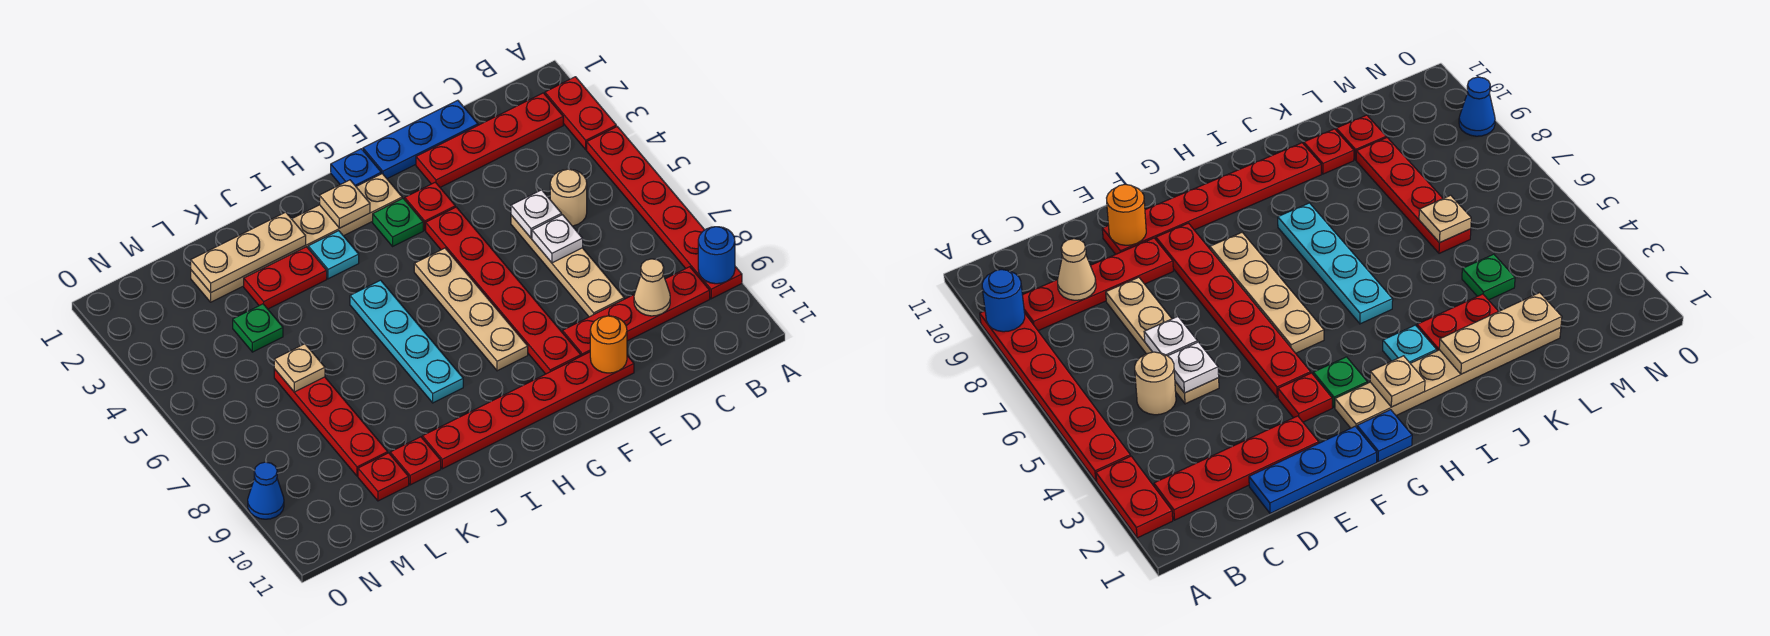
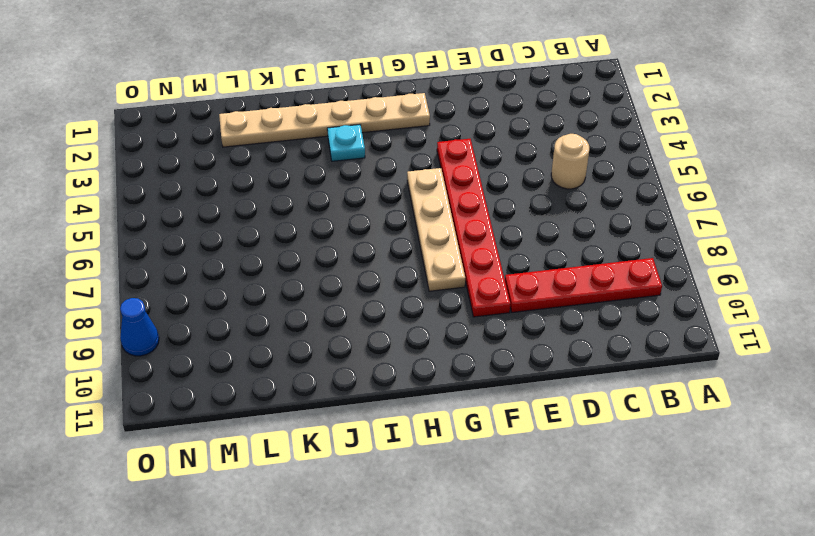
none -> red plate A2:A3 level 1
none -> red plate A4:A9 level 1
none -> red plate B2:E2 level 1
none -> blue plate D1:F1 level 1

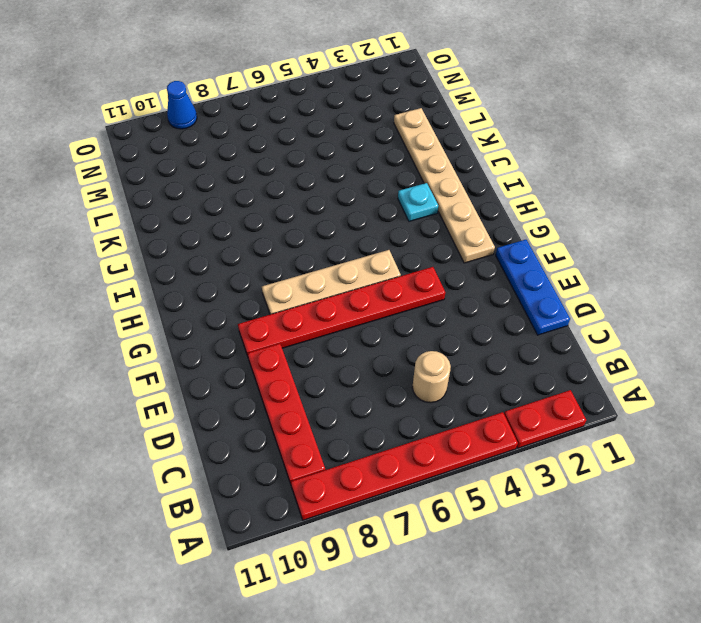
none -> red plate B2:E2 level 1
none -> tan plate D5:D8 level 1
none -> red plate E10:J10 level 1
none -> red plate F3 level 1

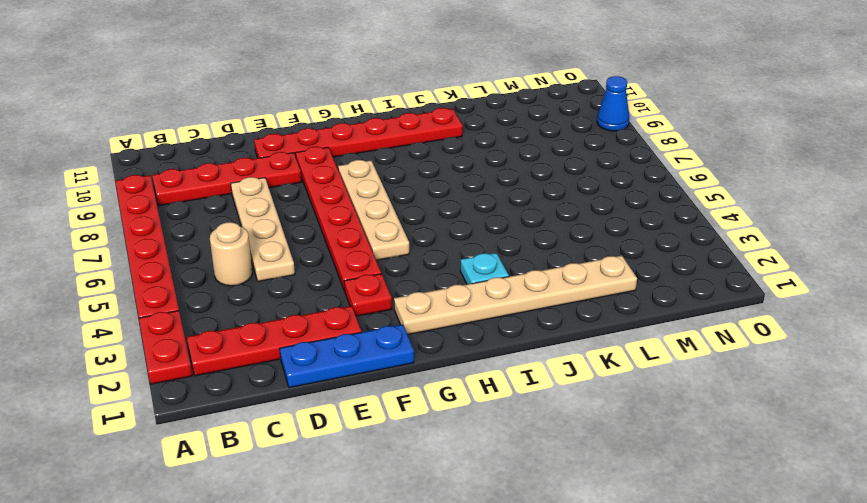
none -> blue plate G1 level 1
none -> green plate G3 level 1
none -> cyan plate I5:I8 level 1
none -> red plate J3:K3 level 1

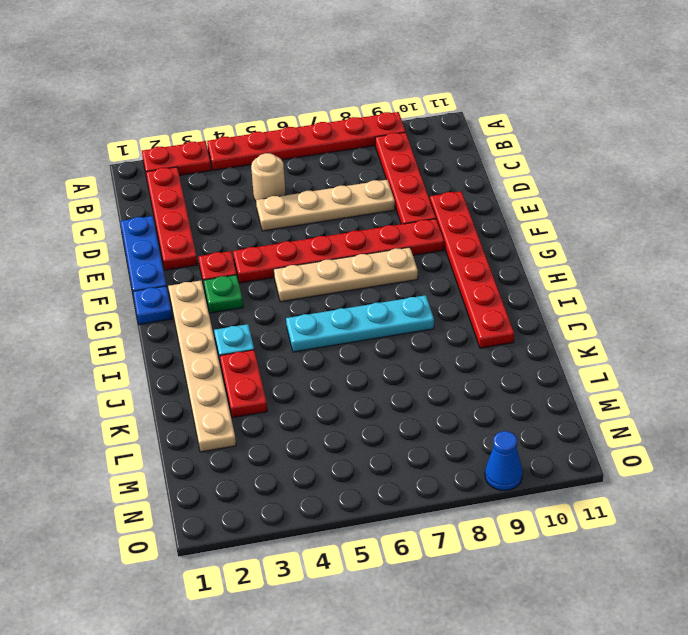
none -> red plate K10 level 1
none -> green plate L4 level 1
none -> red plate L6:L9 level 1
none -> red plate L10 level 1

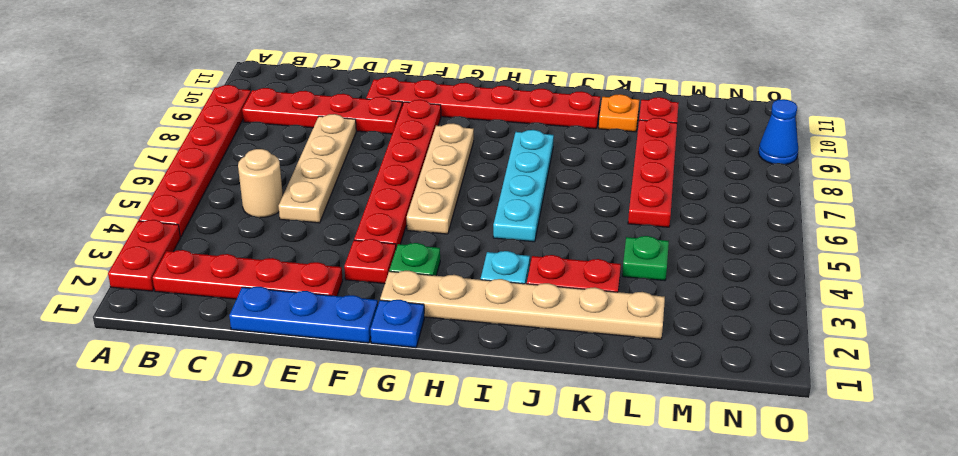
orange plate K10 level 1 -> red plate K10 level 1
none -> blue round brick A9 level 2
none -> tan cone C9 level 2
none -> white plate D5 level 2
none -> white plate D6 level 2

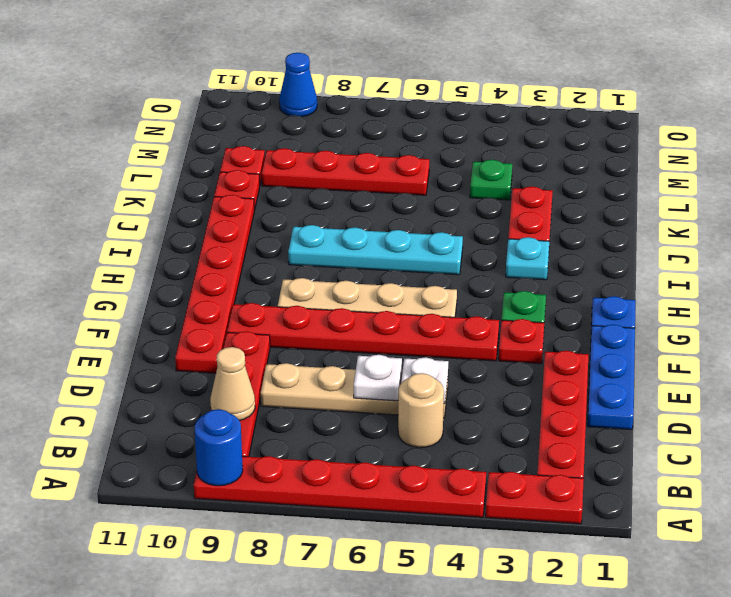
none -> tan plate G2:L2 level 1
none -> orange round brick E10 level 2
none -> tan plate H2 level 2
none -> tan plate J2:L2 level 2

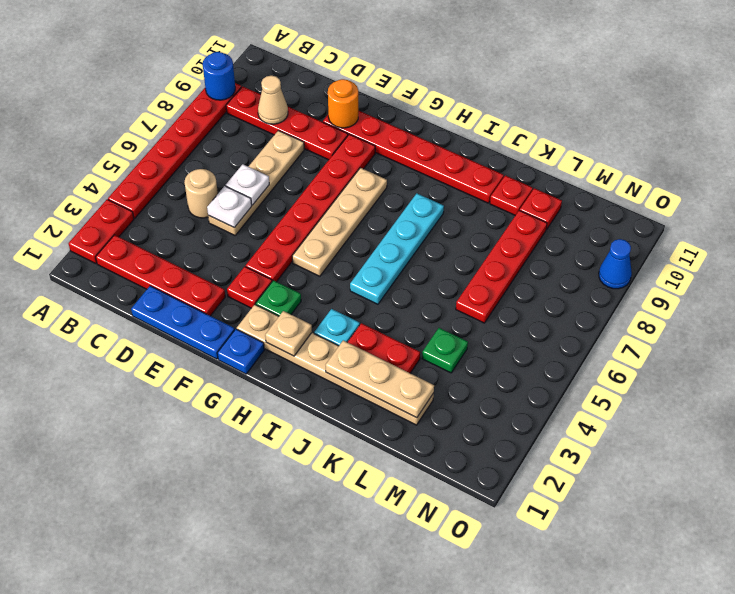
none -> tan plate L6 level 2

